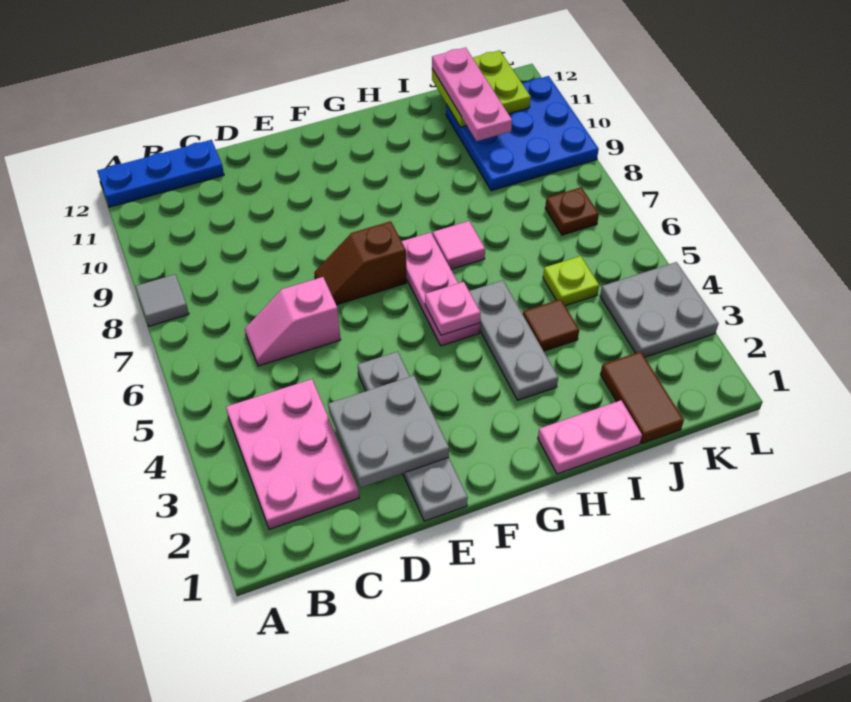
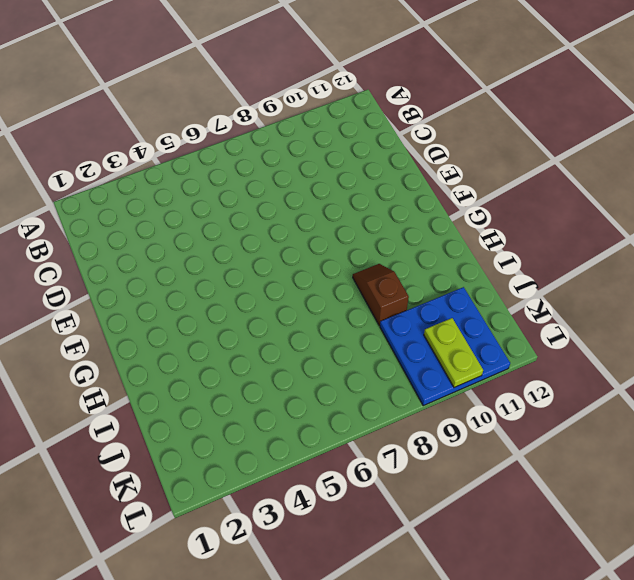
brown slope H9:I9 level 1 top I -> brown slope E7:F7 level 1 top F
lime plate K10:L10 level 2 -> none
none -> grey tile A8 level 1
none -> blue plate A12:C12 level 1
none -> pink plate B2:C4 level 1

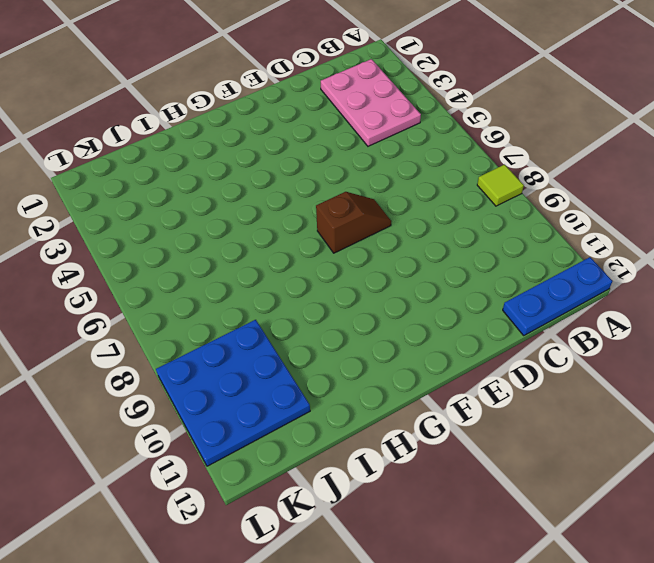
lime tile A8 level 1 -> grey tile A8 level 1
none -> pink slope C6:D6 level 1 top D
none -> grey plate E1:E4 level 1
none -> pink plate G5:G7 level 1

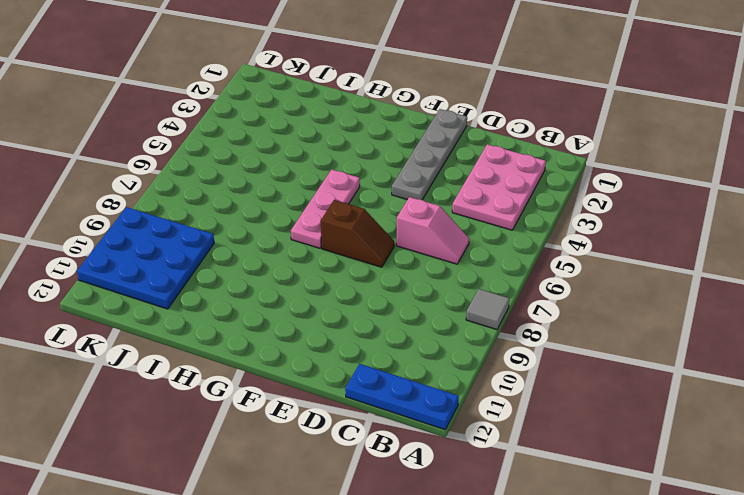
none -> pink plate H1:I1 level 1
none -> grey plate H3:H5 level 1
none -> pink tile H7 level 1

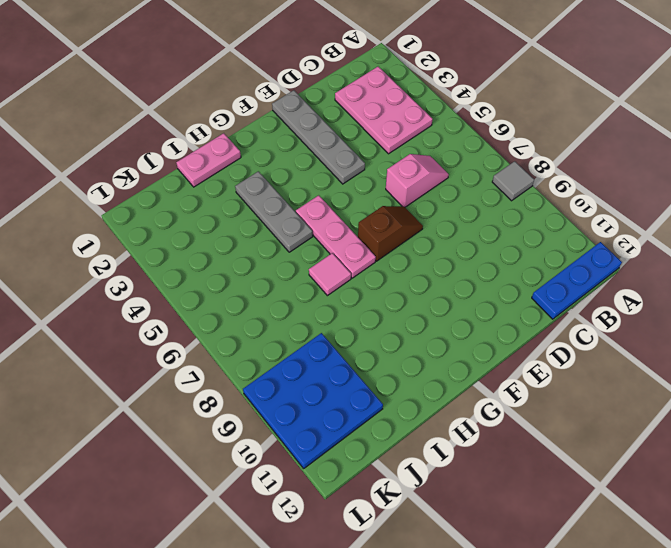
none -> brown tile I4 level 1
none -> brown tile J1:J2 level 1
none -> lime plate J5 level 1

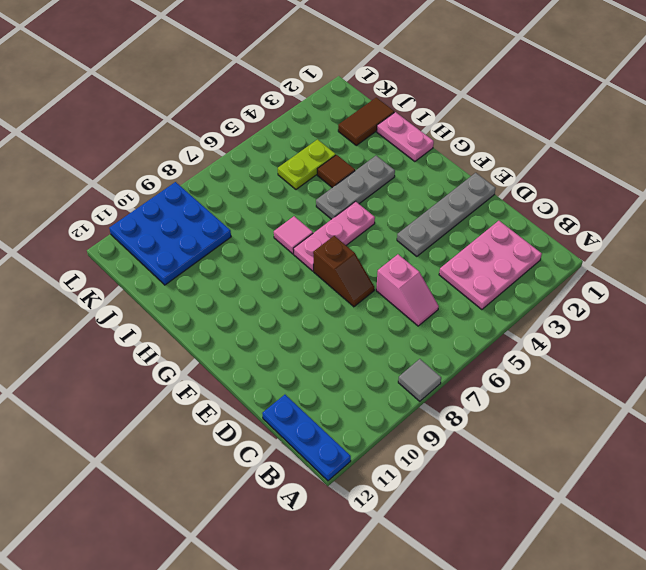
lime plate J4:J5 level 1 -> lime plate J5 level 1
none -> grey plate K3:L4 level 1
none -> brown plate K7 level 1
none -> grey plate D2:E3 level 2

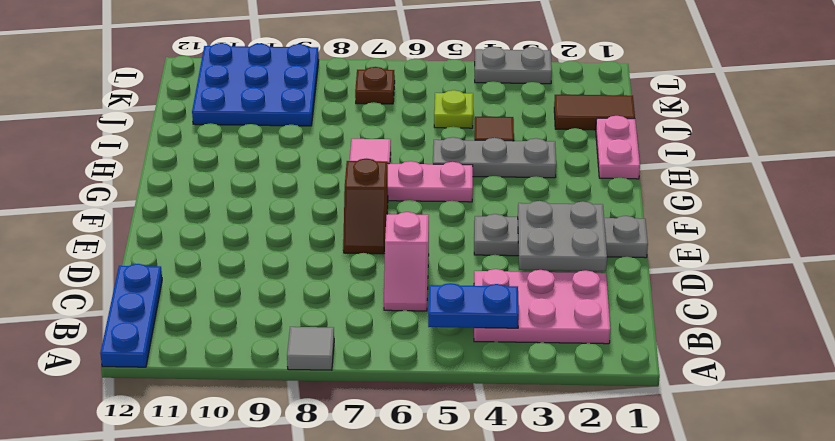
blue plate B4:B5 level 2 -> none
grey plate L3:L4 level 1 -> grey plate K3:L4 level 1
none -> pink plate G5 level 2
none -> lime plate J11:K12 level 2
none -> pink plate J10:J12 level 3

